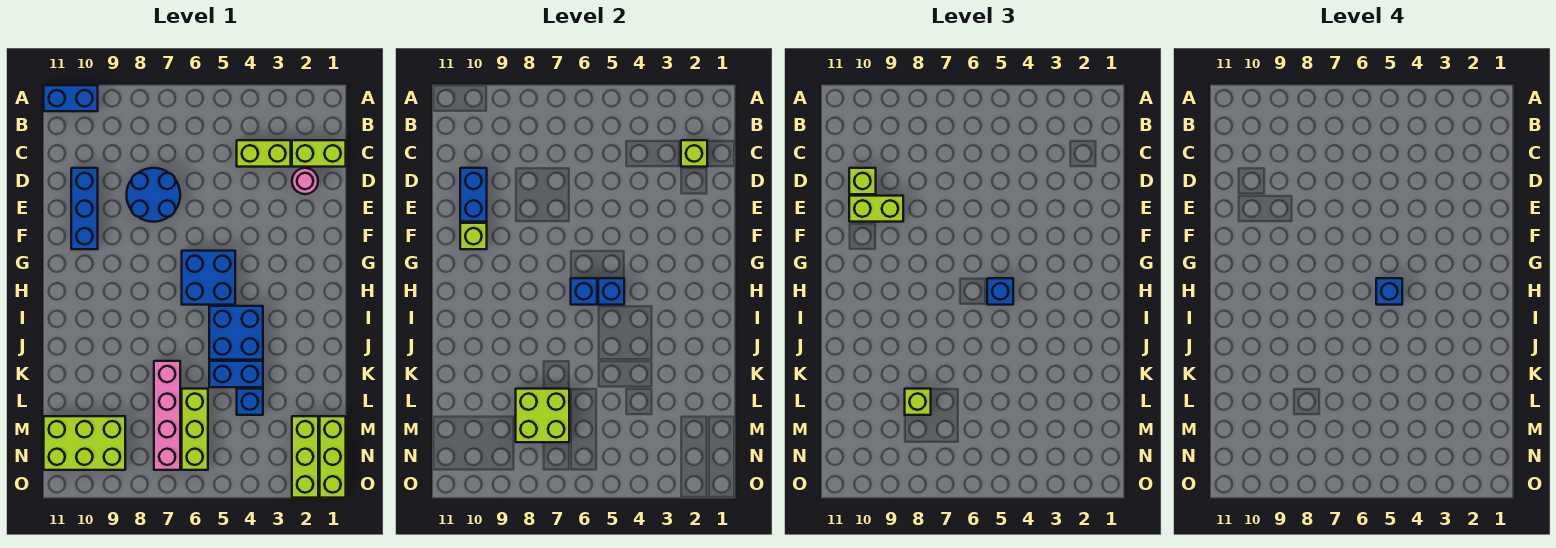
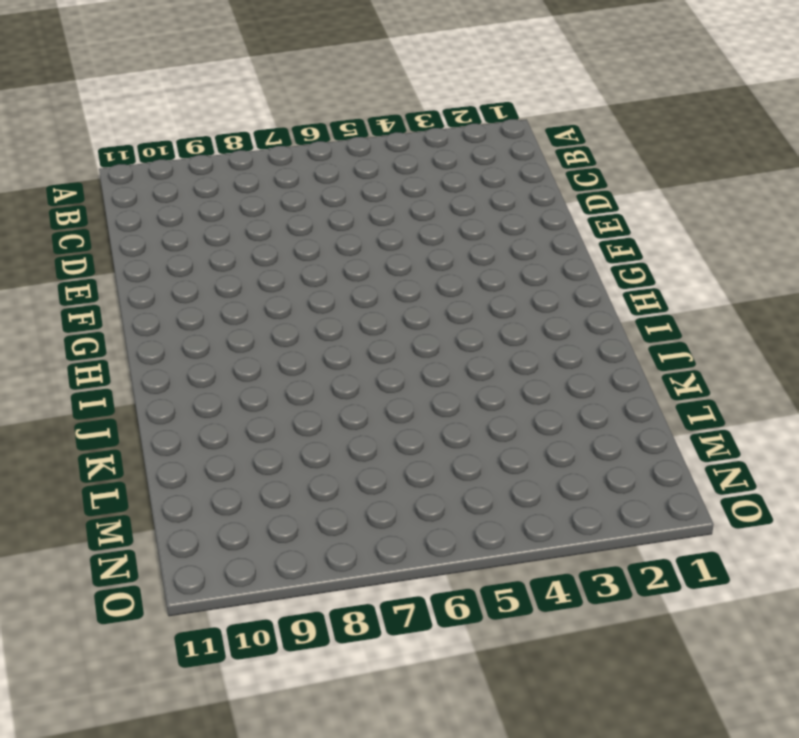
none -> blue brick A10:A11 level 1
none -> lime brick C1:C2 level 1
none -> lime brick C3:C4 level 1

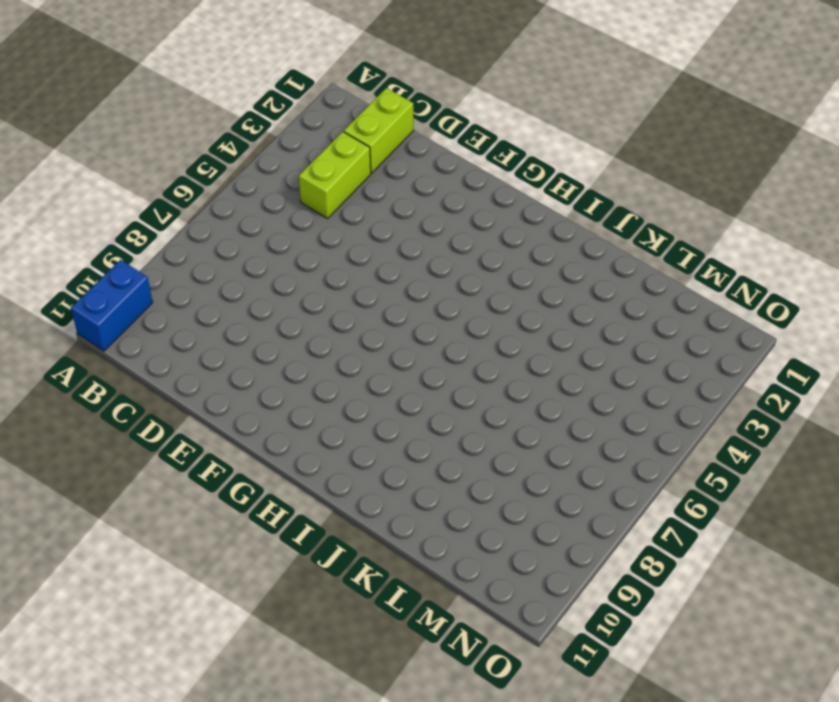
none -> pink round brick D2 level 1
none -> blue round brick D7:E8 level 1
none -> blue brick D10:F10 level 1

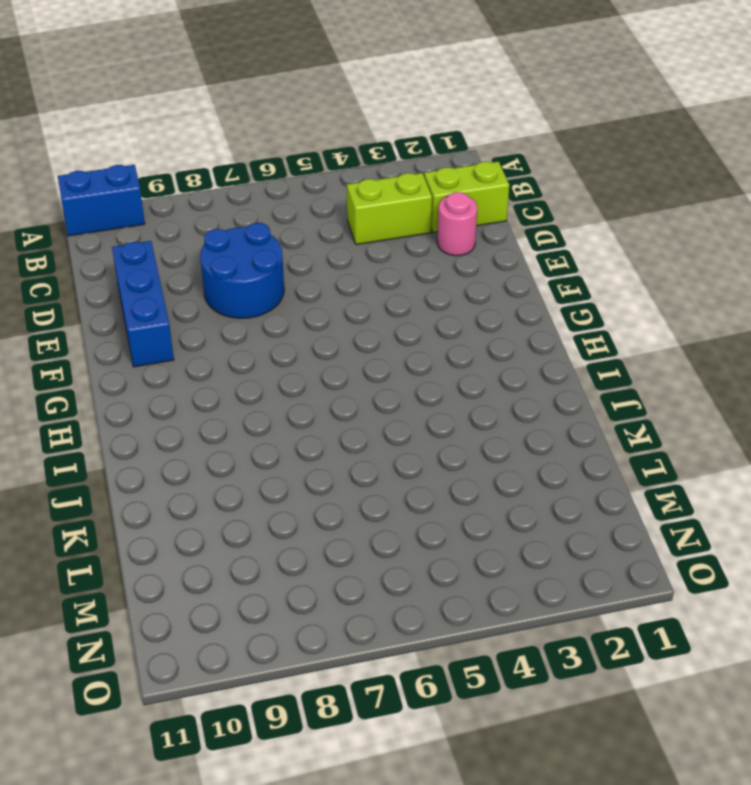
none -> blue brick G5:H6 level 1
none -> blue brick I4:J5 level 1
none -> blue brick K4:K5 level 1

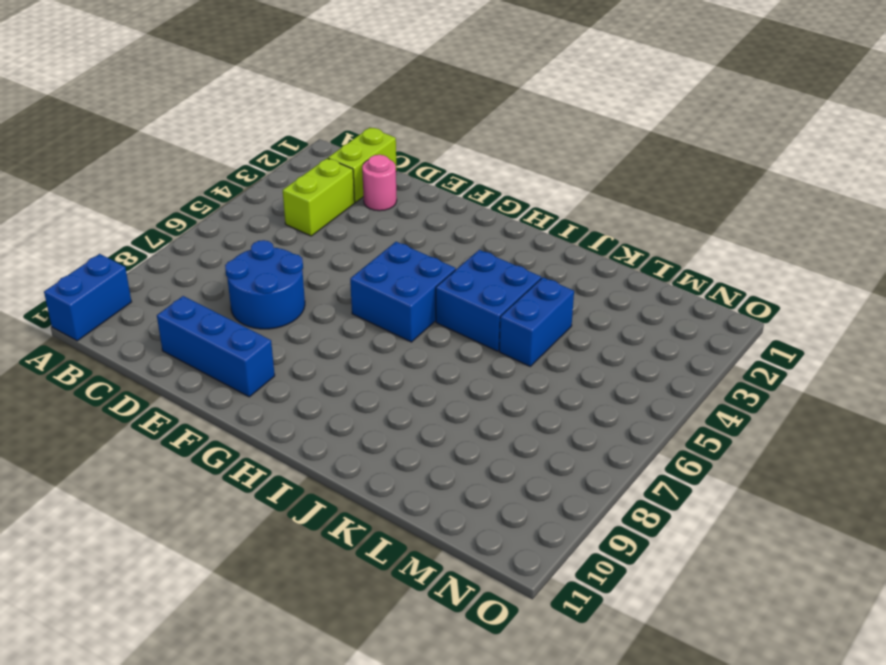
none -> pink brick K7:N7 level 1
none -> blue brick L4 level 1
none -> lime brick L6:N6 level 1

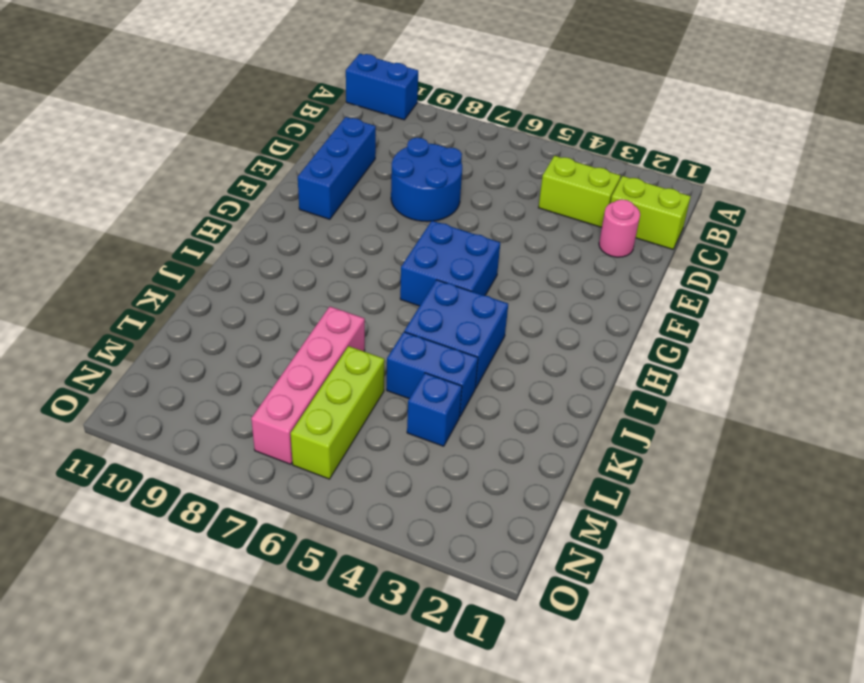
none -> lime brick M1:O1 level 1
none -> lime brick M2:O2 level 1
none -> lime brick M9:N11 level 1

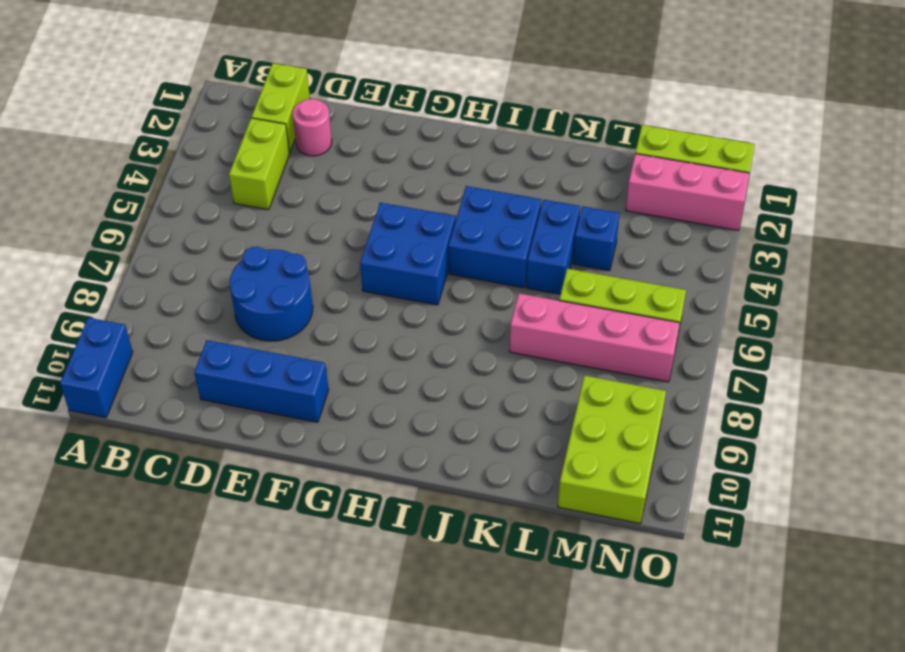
pink brick M2:O2 level 1 -> lime brick M2:O2 level 1
none -> lime brick C2 level 2
none -> blue brick D10:E10 level 2
none -> lime brick F10 level 2

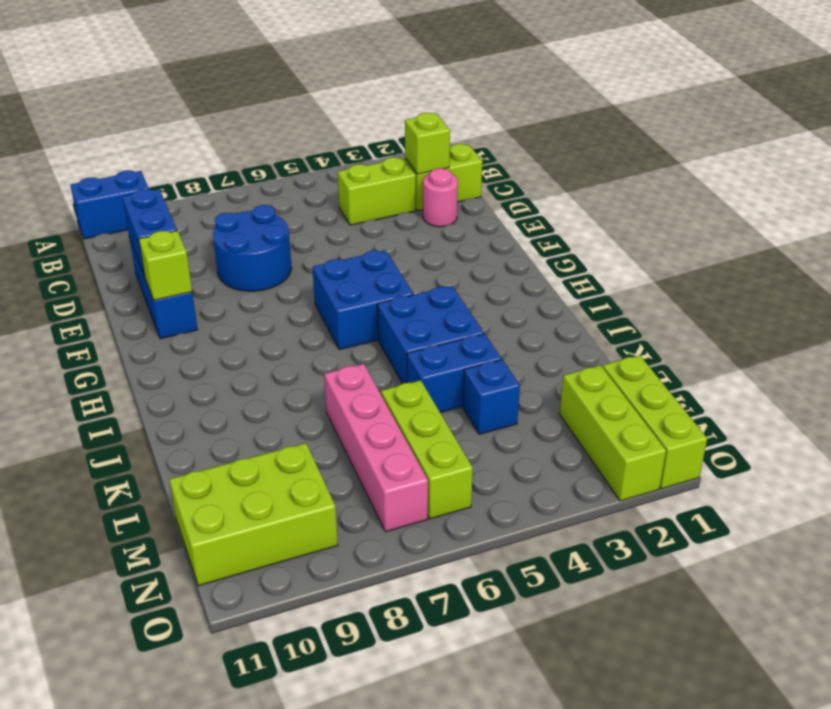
none -> blue brick H5 level 2
none -> blue brick H6 level 2
none -> lime brick L7:M8 level 2

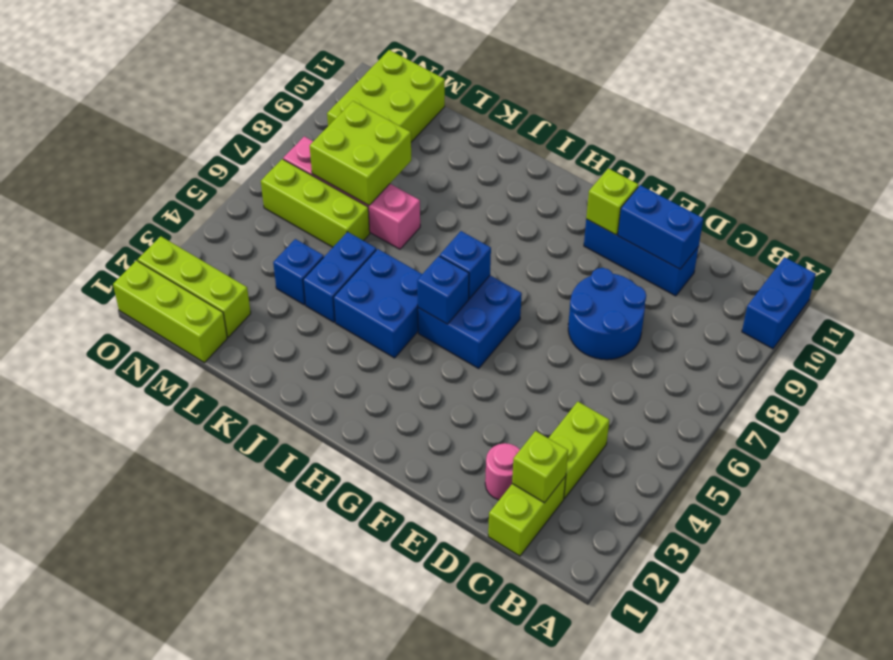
none -> lime brick D10 level 3
none -> lime brick E9:E10 level 3
none -> blue brick H5 level 3

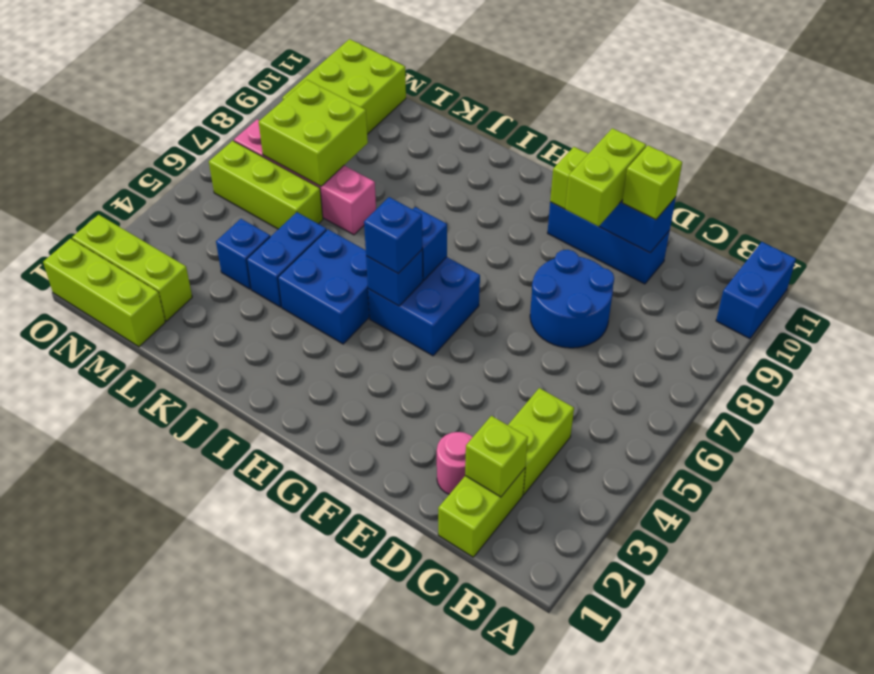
none -> lime brick L8 level 3
none -> blue brick H5 level 4

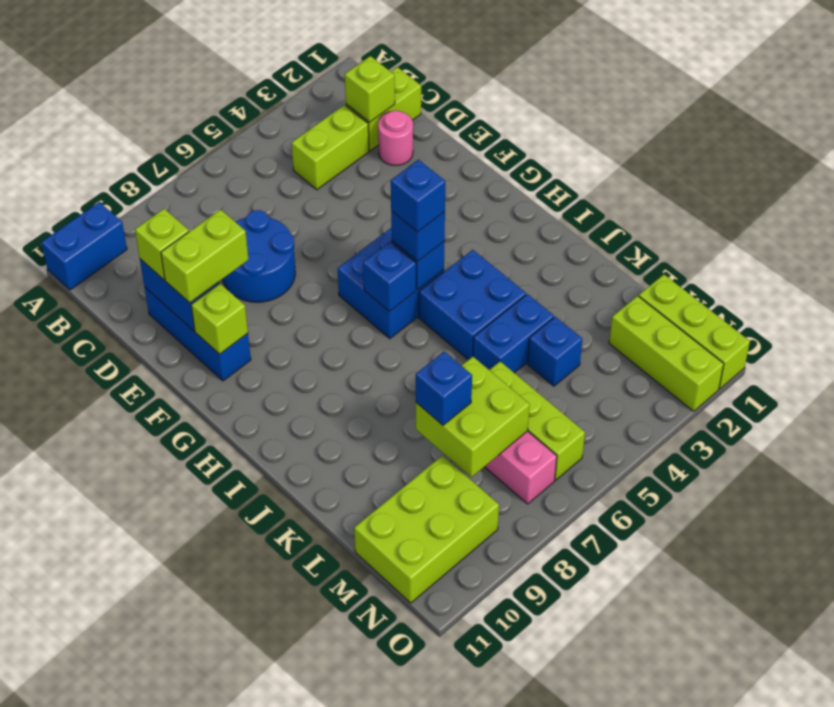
blue brick L8 level 3 -> lime brick L8 level 3

